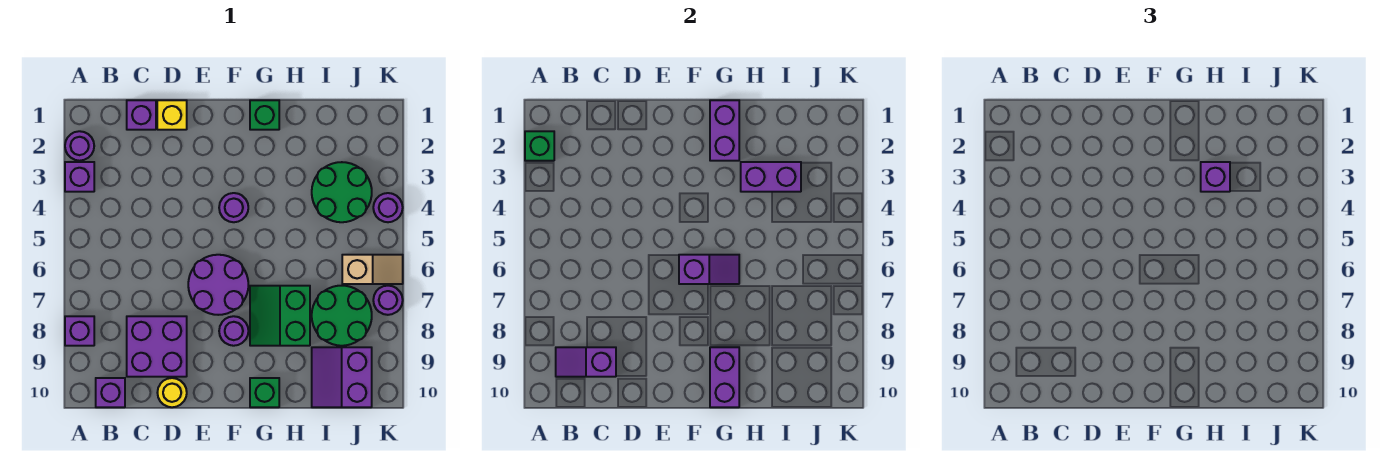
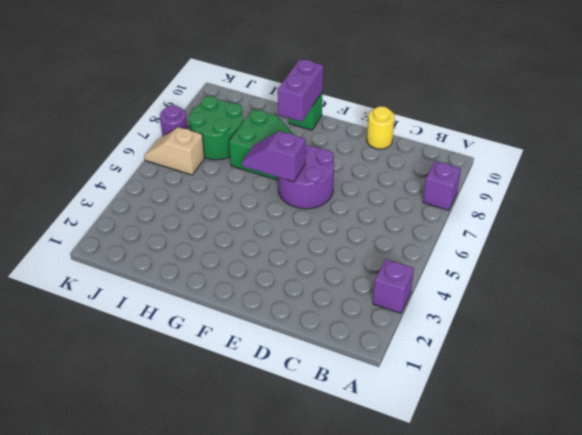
none -> purple round brick A2 level 1
none -> purple brick B10 level 1
none -> purple brick C1 level 1

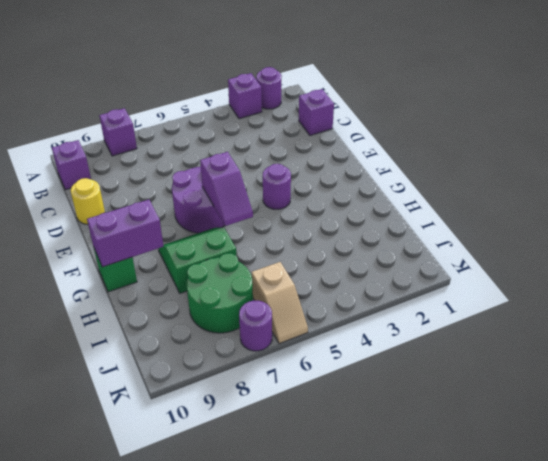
none -> purple brick C8:D9 level 1
none -> yellow brick D1 level 1
none -> purple round brick F8 level 1

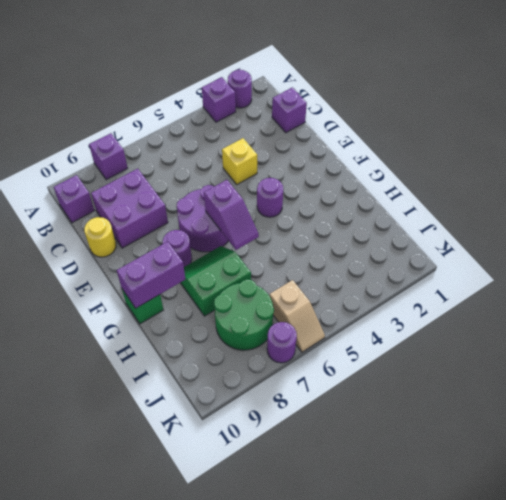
yellow brick D4 level 1 -> yellow brick D1 level 1
none -> green brick G1 level 1
none -> green round brick I3:J4 level 1
none -> purple slope I9:J10 level 1 top J

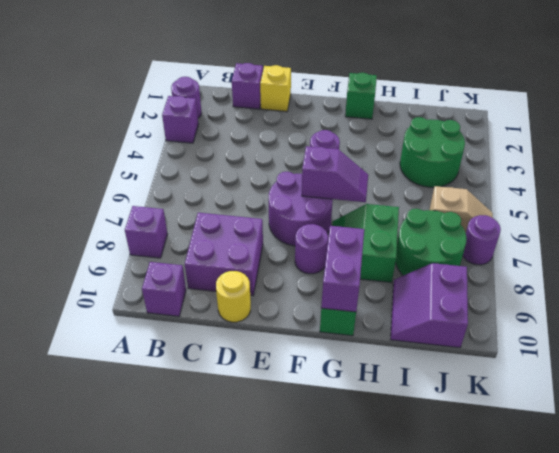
none -> purple round brick K4 level 1
none -> green brick A2 level 2
none -> purple slope B9:C9 level 2 top C

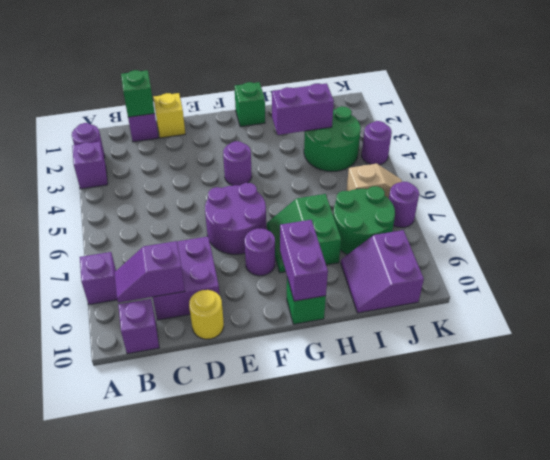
green brick C1 level 2 -> green brick A2 level 2
none -> purple slope F6:G6 level 2 top F
none -> purple brick G1:G2 level 2
none -> purple brick H3 level 3

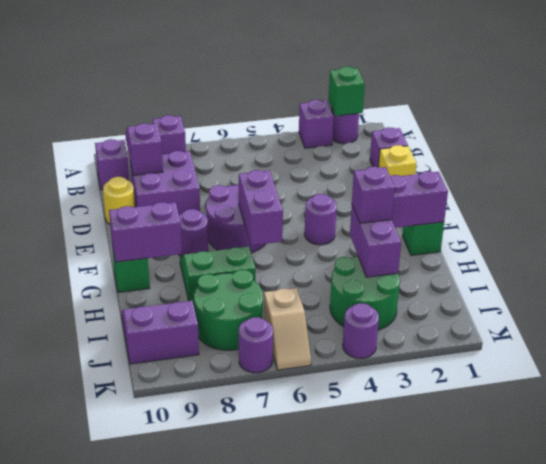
purple brick F6:G6 level 2 -> purple slope F6:G6 level 2 top F

